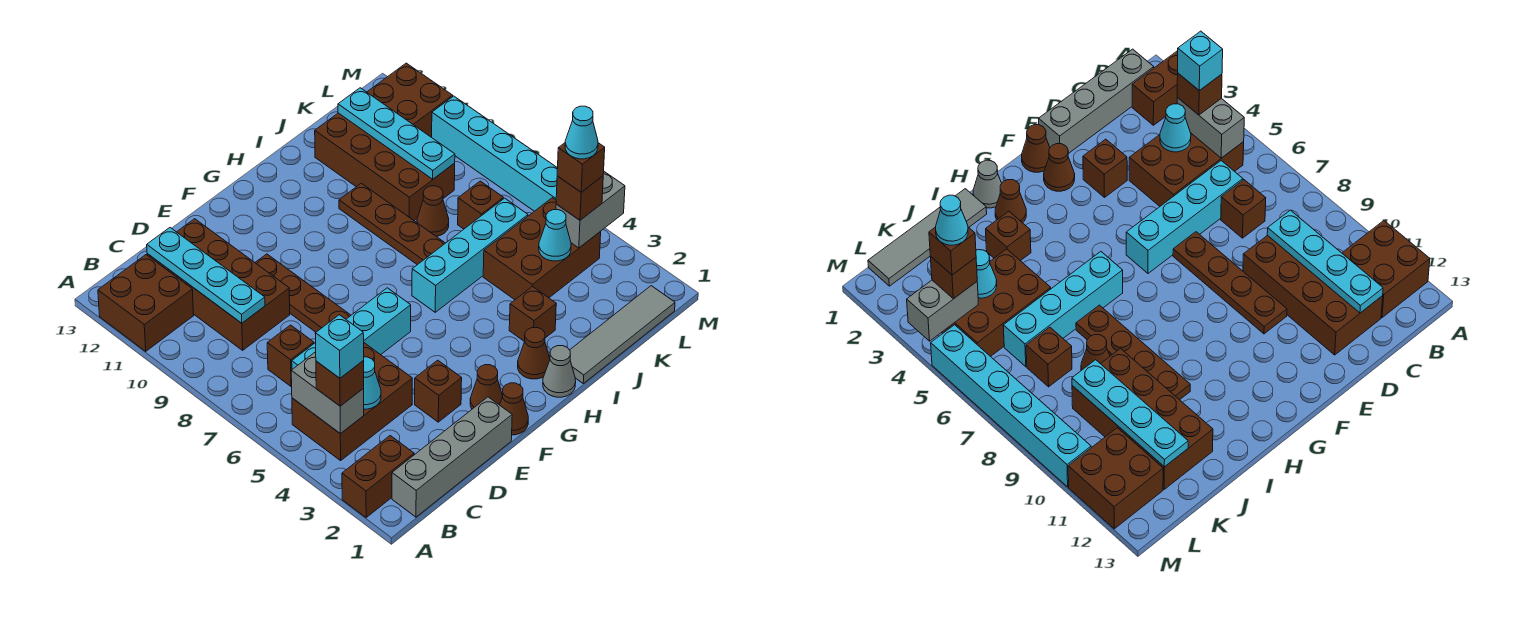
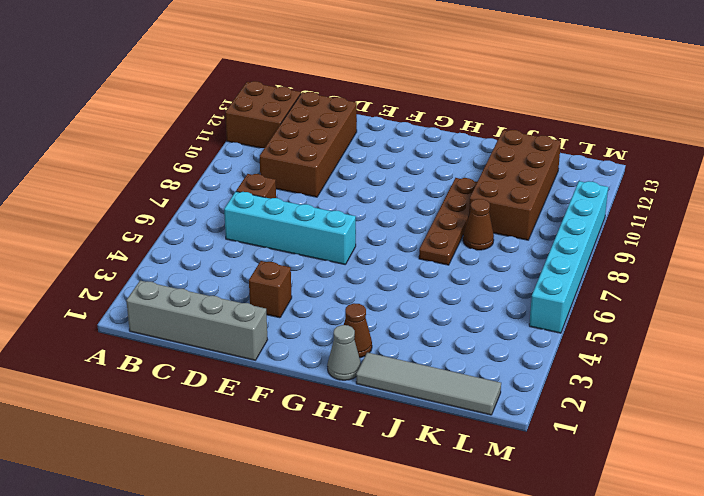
none -> brown brick A2:B2 level 1
none -> brown brick B4:D5 level 1
none -> brown plate E7:E10 level 1
none -> brown cone F1 level 1

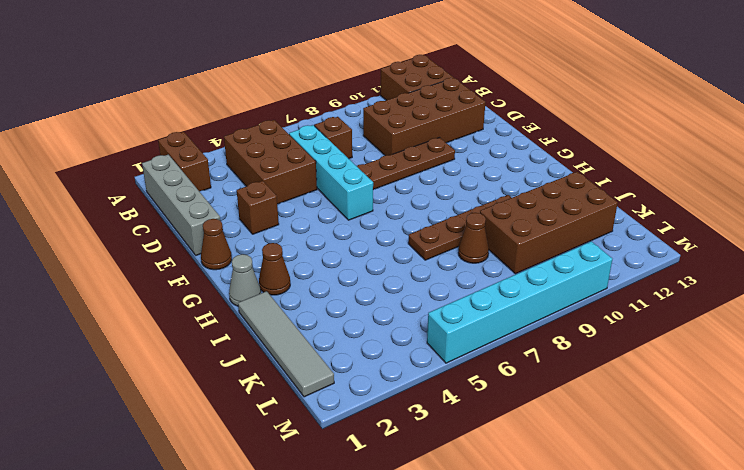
none -> brown cone F2 level 1
none -> cyan brick H6:K6 level 1
none -> brown brick I3 level 1
none -> brown brick J4:L5 level 1

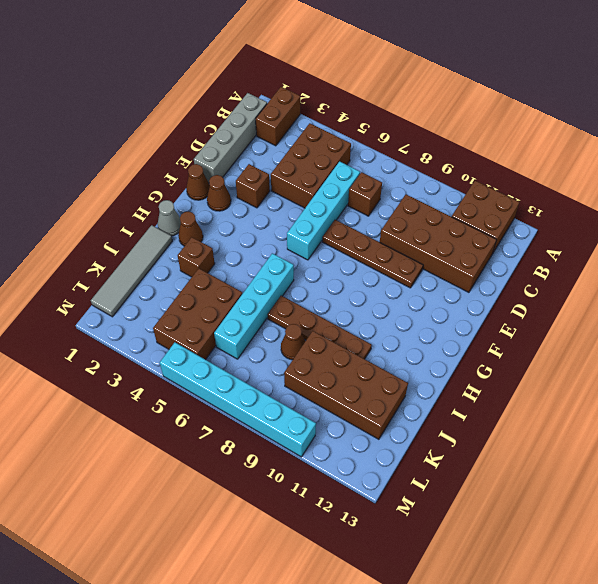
none -> brown brick K7 level 1
none -> brown brick L11:M12 level 1
none -> grey brick B4:B5 level 2
none -> cyan cone C4 level 2

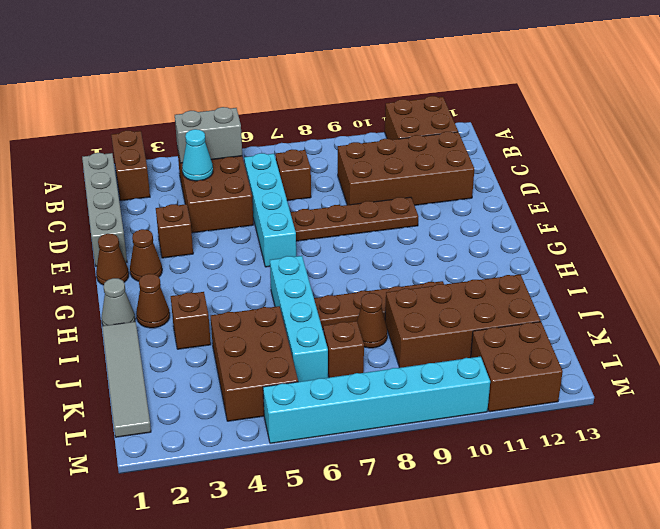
none -> cyan plate C9:C12 level 2
none -> cyan cone K4 level 2
none -> cyan plate K9:K12 level 2
none -> grey brick L4:M4 level 2

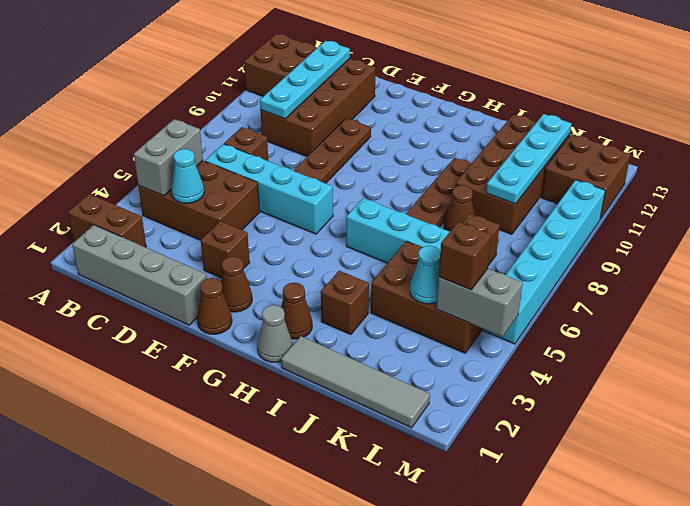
none -> brown brick B4 level 3
none -> cyan brick B4 level 4
none -> brown brick L4 level 4
none -> cyan cone L4 level 5

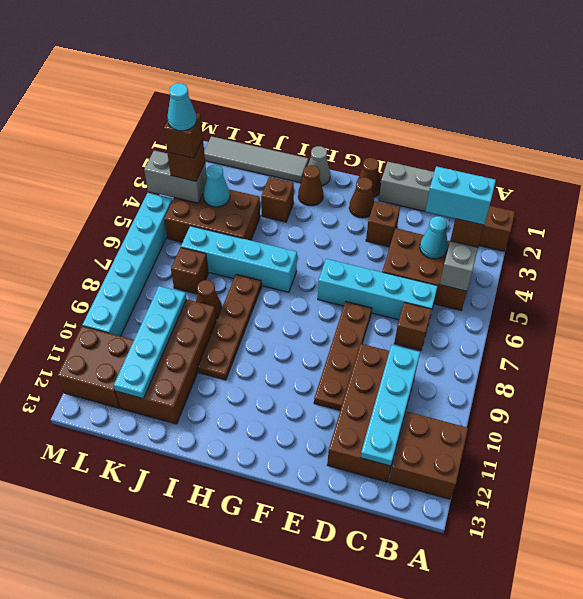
cyan brick B4:C4 level 4 -> cyan brick B4 level 4

